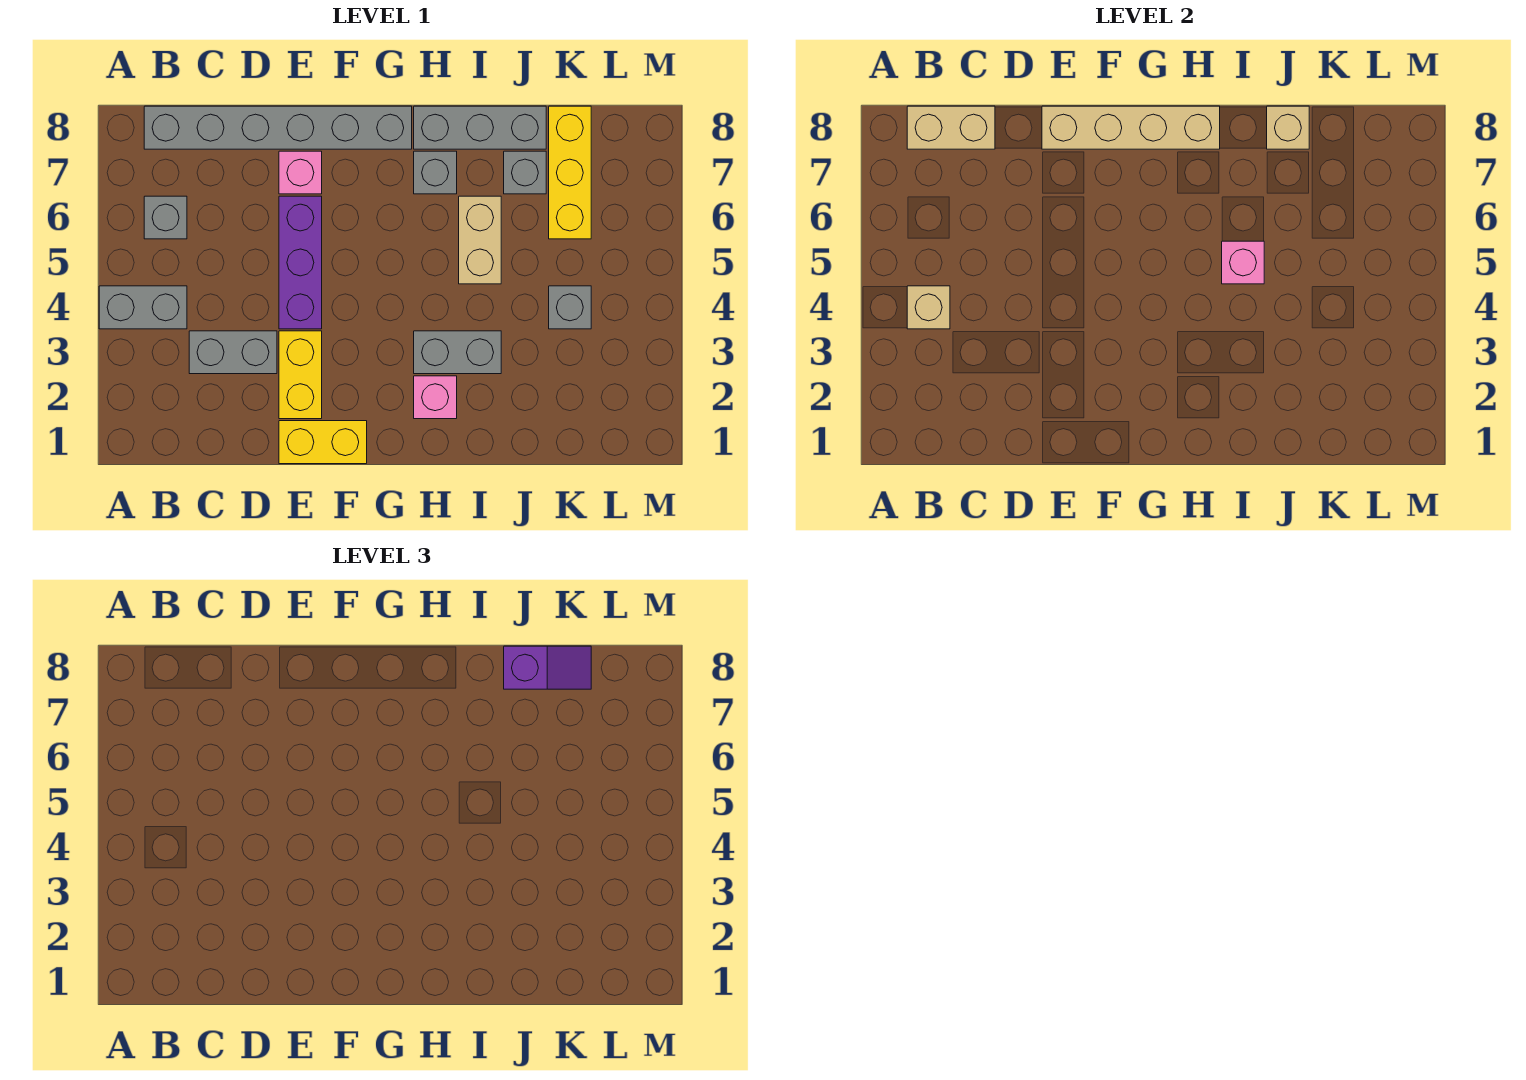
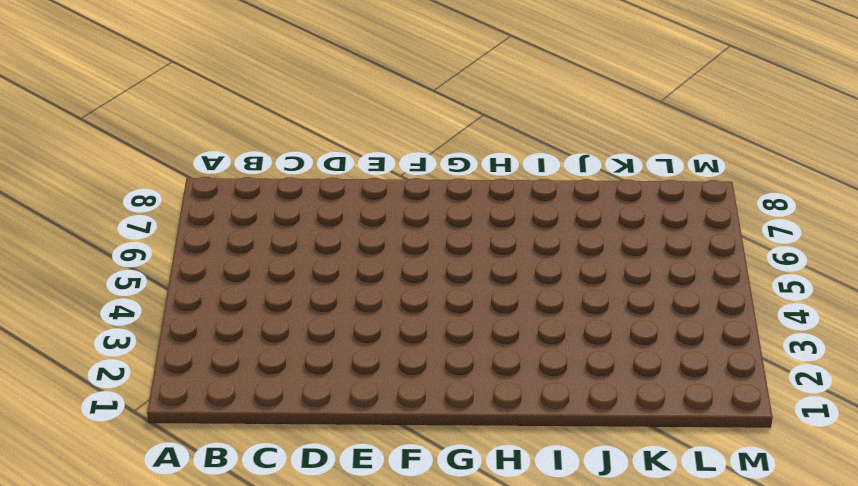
none -> grey brick A4:B4 level 1
none -> grey brick B6 level 1
none -> grey brick B8:G8 level 1

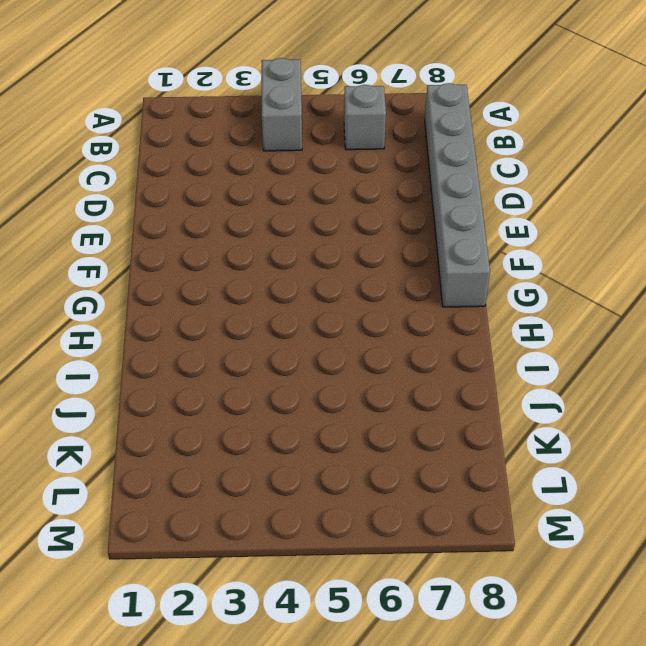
none -> grey brick C3:D3 level 1
none -> yellow brick E1:F1 level 1
none -> yellow brick E2:E3 level 1

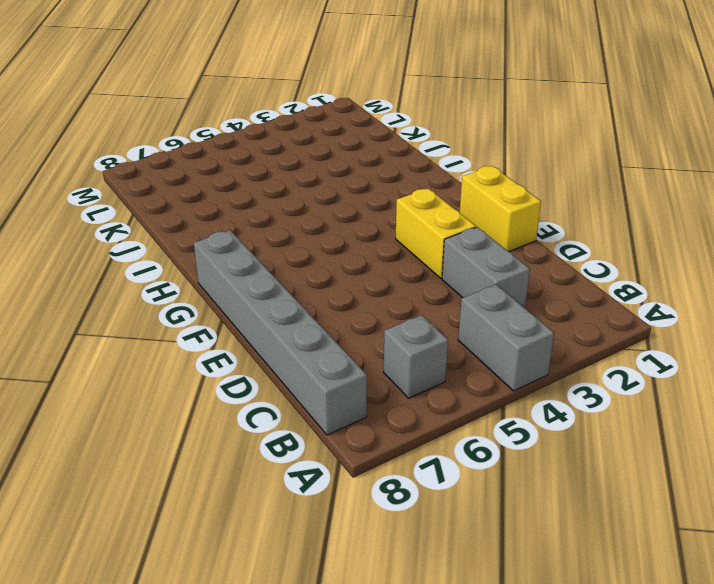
yellow brick E3:F3 level 1 -> yellow brick E2:E3 level 1
none -> purple brick E4:E6 level 1
none -> pink brick E7 level 1
none -> pink brick H2 level 1

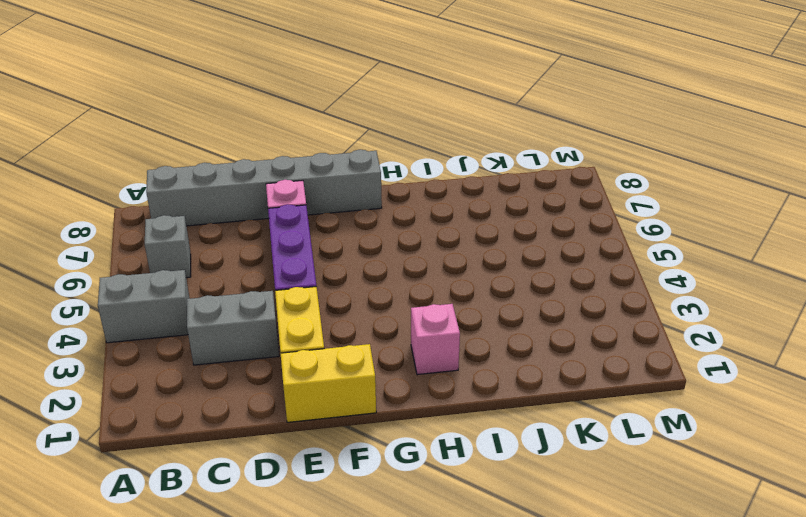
none -> grey brick H3:I3 level 1
none -> grey brick H7 level 1
none -> grey brick H8:J8 level 1

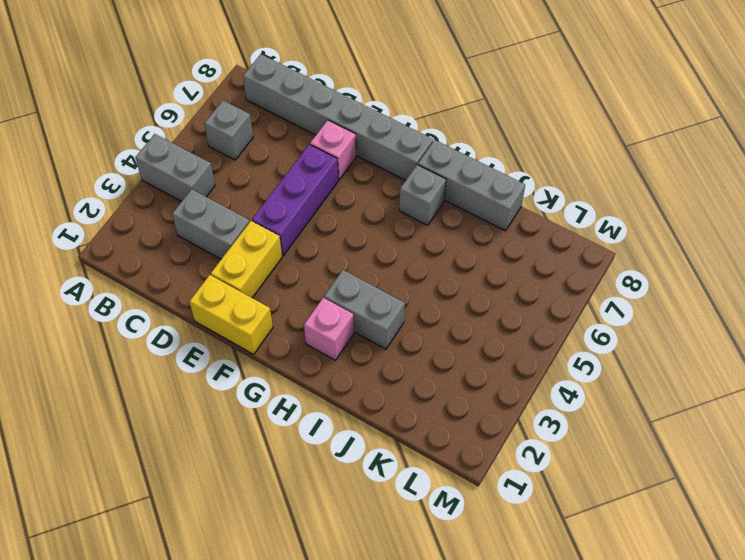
none -> tan brick I5:I6 level 1
none -> grey brick J7 level 1
none -> grey brick K4 level 1

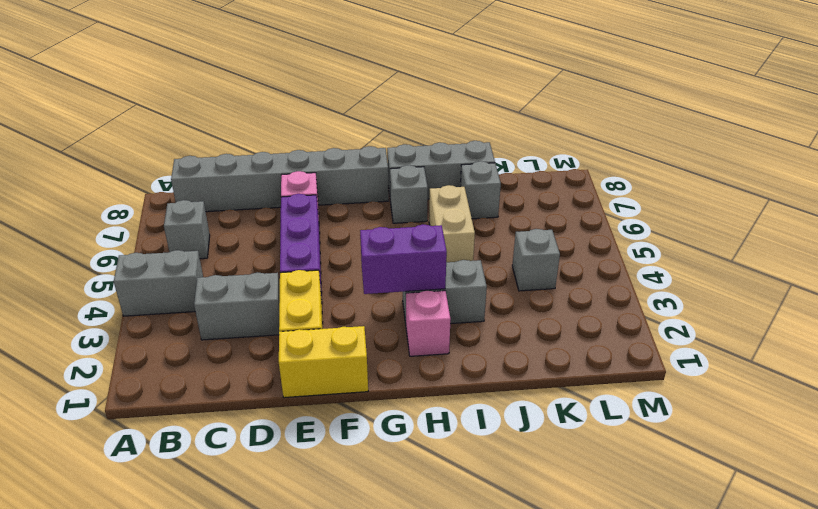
purple brick G3:H3 level 2 -> none
none -> yellow brick K6:K8 level 1
none -> tan brick B4 level 2
none -> tan brick B8:C8 level 2

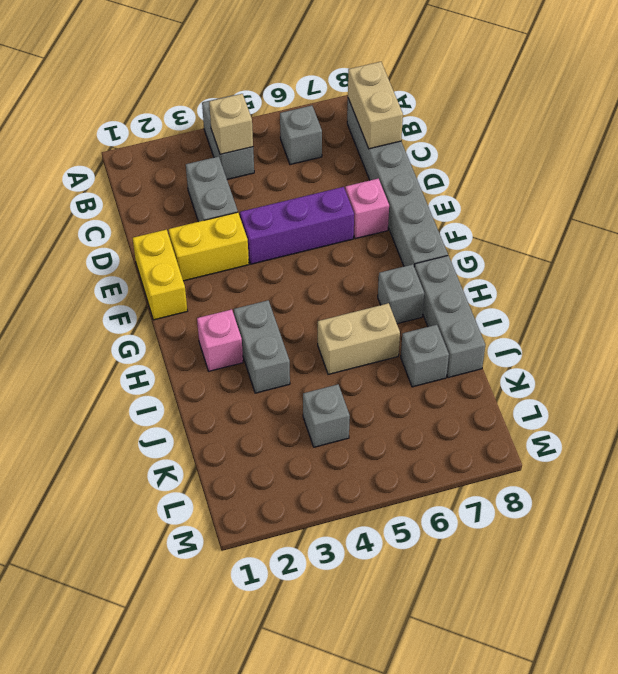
none -> yellow brick K6:K8 level 1
none -> tan brick E8:H8 level 2
none -> pink brick I5 level 2

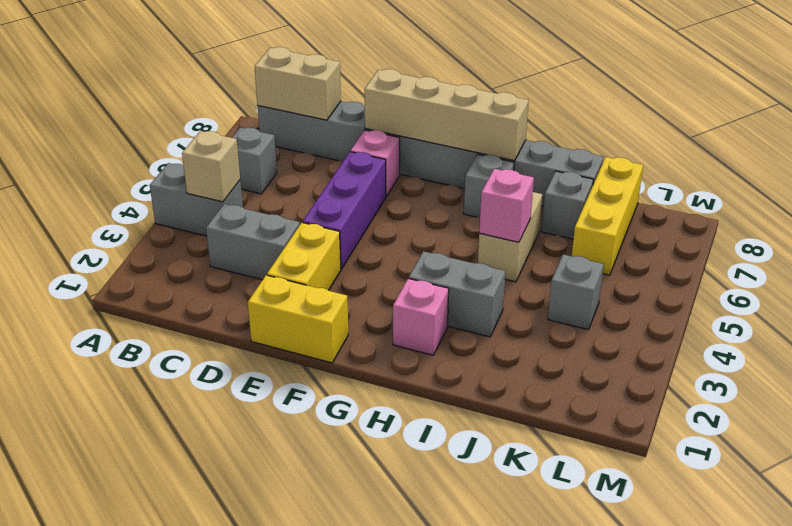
none -> tan brick J8 level 2
none -> purple slope J8:K8 level 3 top J

